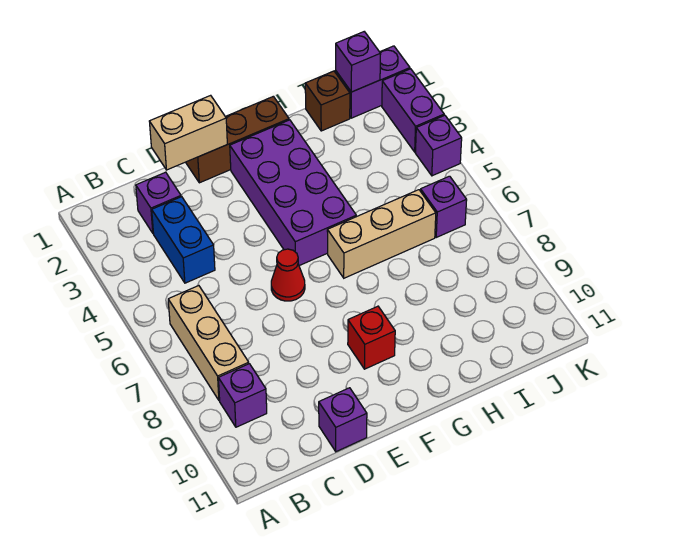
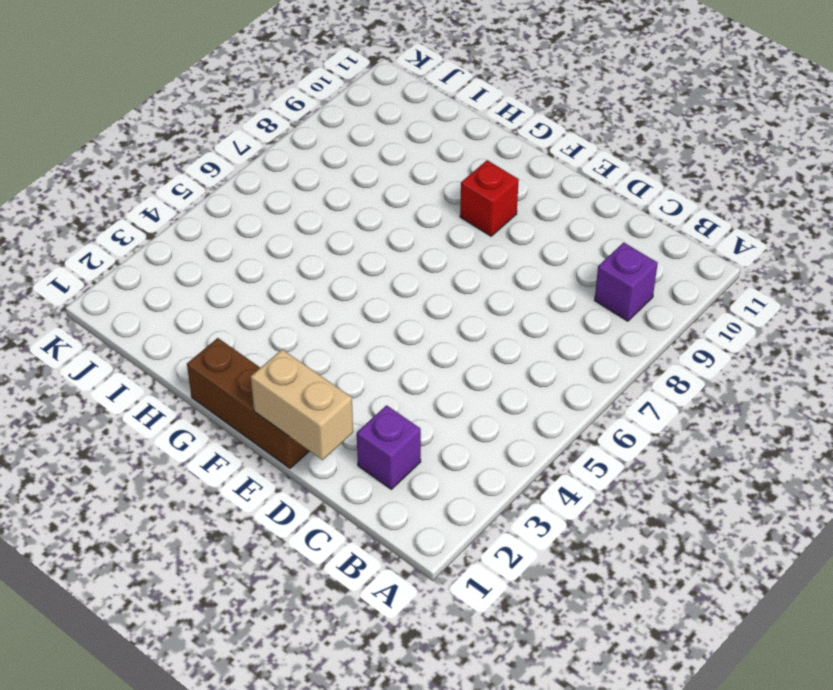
none -> tan brick B6:B8 level 1
none -> blue brick C3:C4 level 1
none -> purple brick D11 level 1

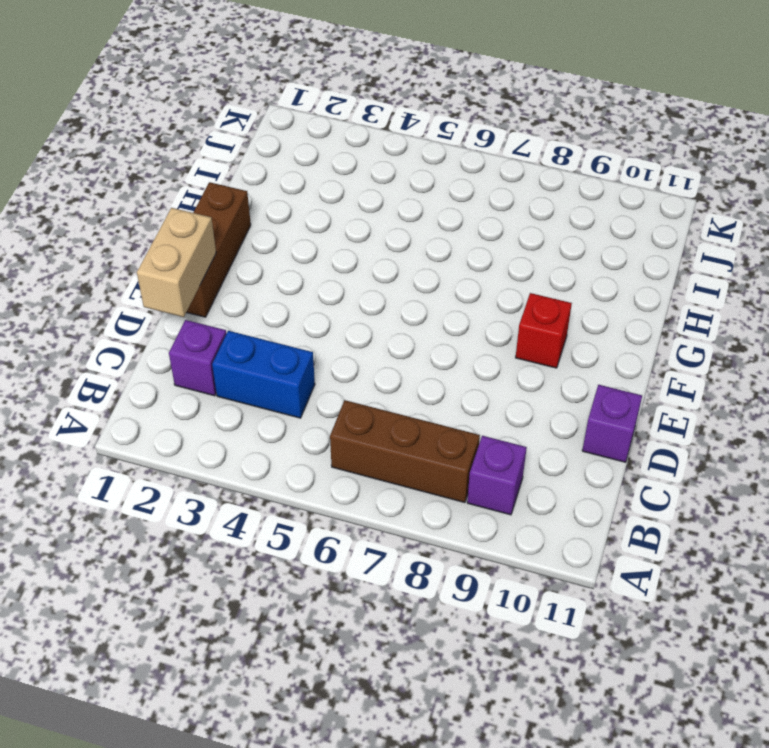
brown brick B6:B8 level 1 -> tan brick B6:B8 level 1
none -> red cone E6 level 1
none -> purple brick F2:G5 level 1
none -> tan brick G6:I6 level 1

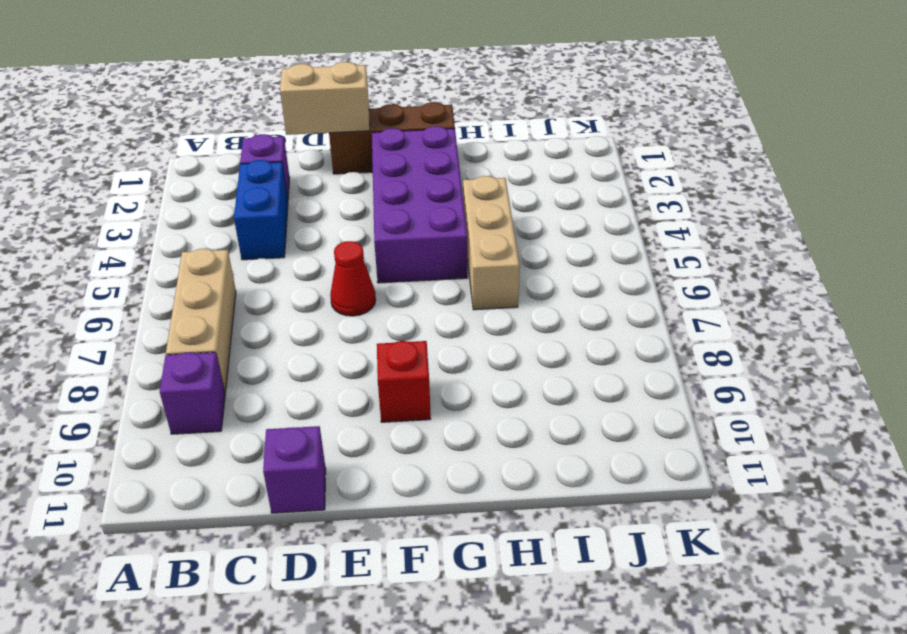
tan brick H4:H6 level 1 -> tan brick G6:I6 level 1
none -> brown brick I1 level 1
none -> purple brick J1:K1 level 1
none -> purple brick J6 level 1

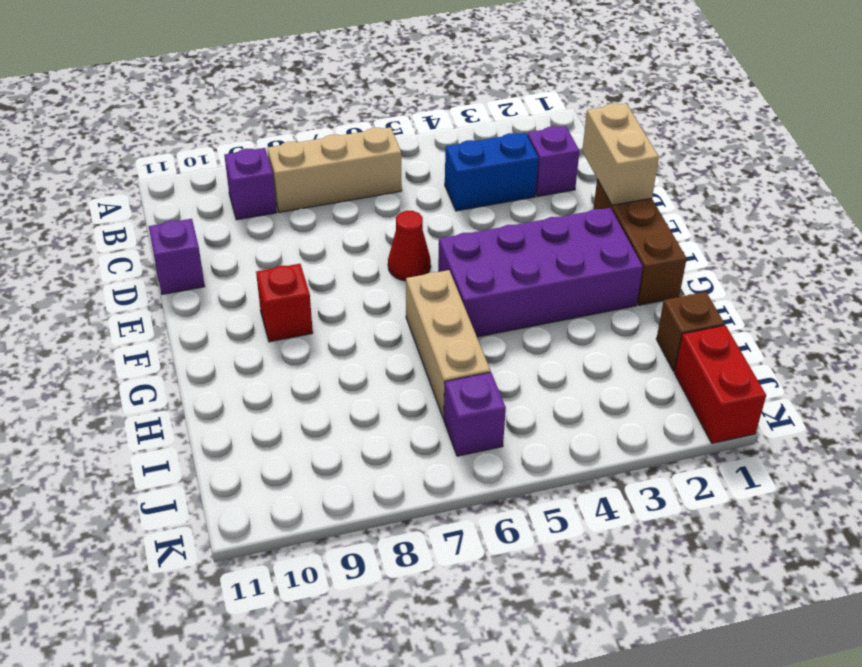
red brick J1:K1 level 1 -> purple brick J1:K1 level 1
none -> purple brick K2:K3 level 1
none -> purple brick K4 level 1
none -> purple brick J1 level 2

